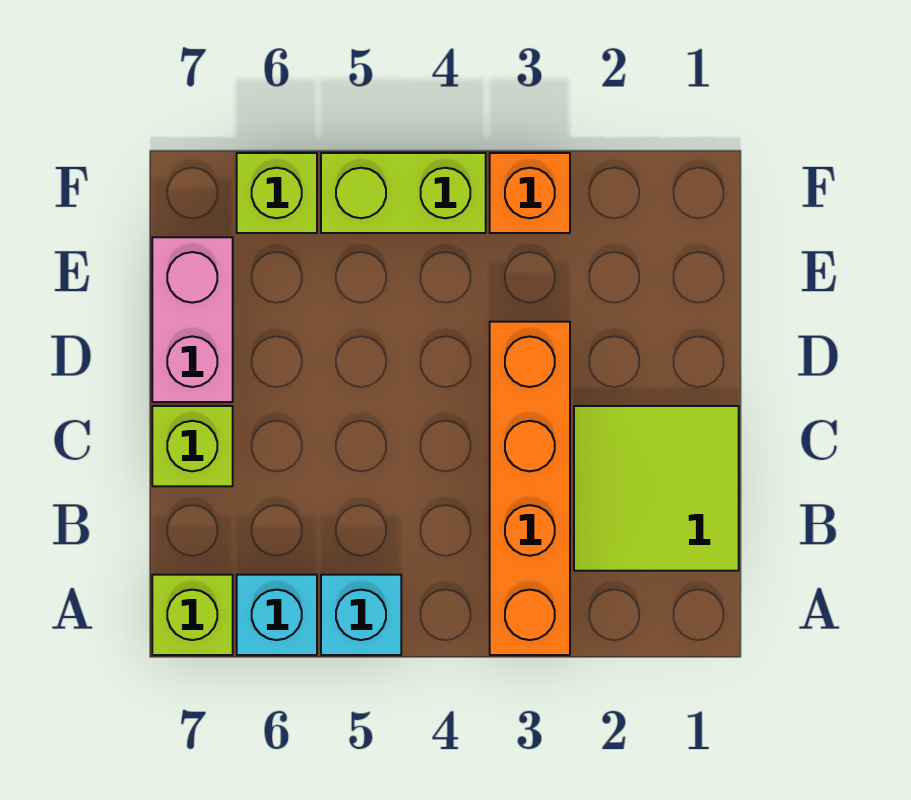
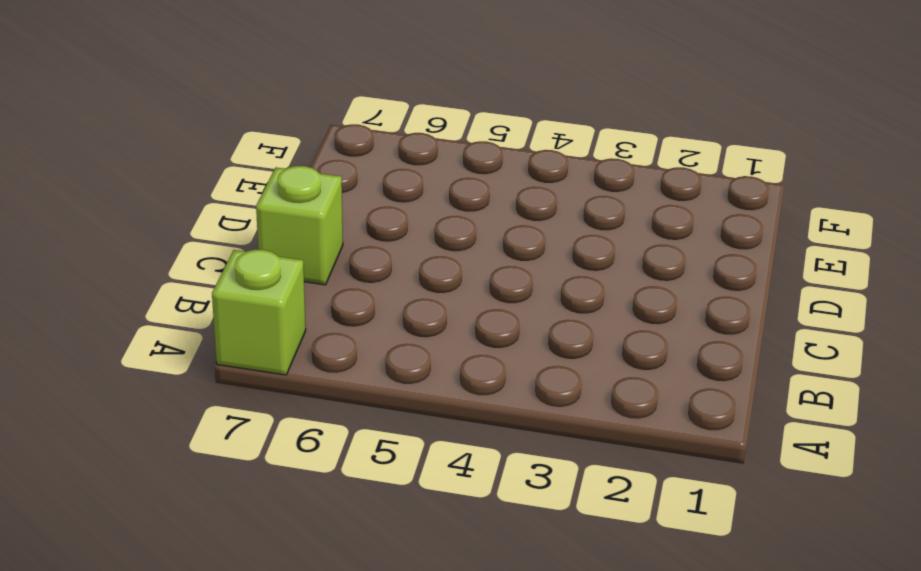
none -> orange brick A3:D3 level 1
none -> cyan brick A5 level 1

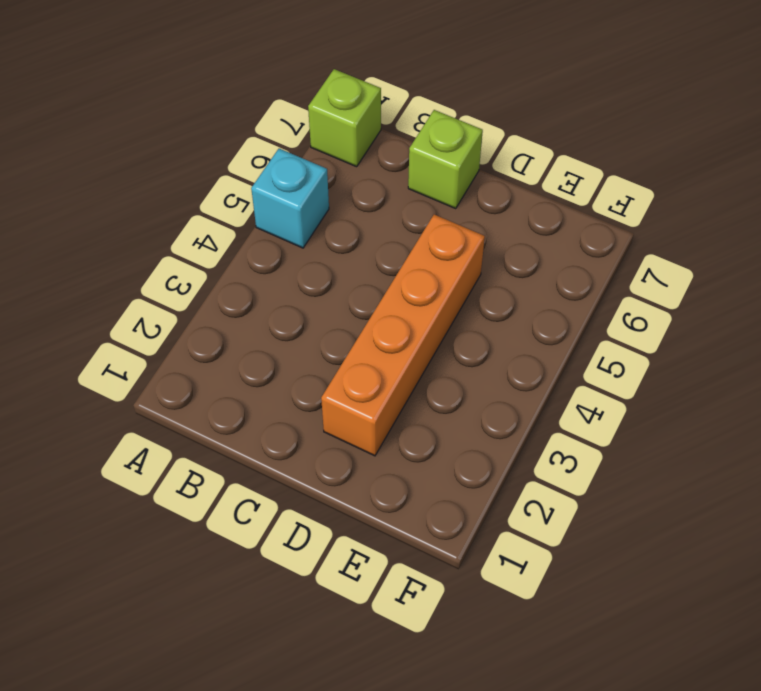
orange brick D2:D5 level 1 -> orange brick A3:D3 level 1
none -> cyan brick A6 level 1
none -> lime tile B1:C2 level 1

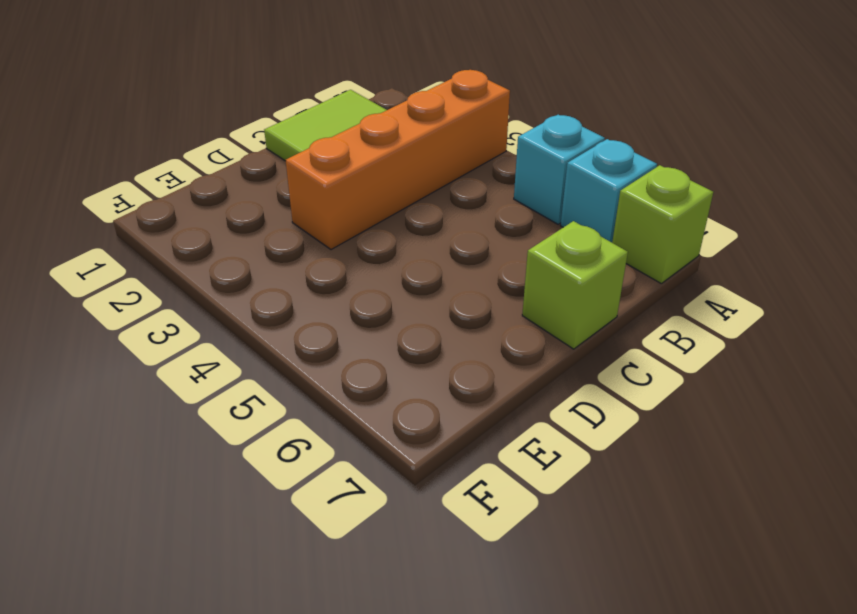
none -> pink brick D7:E7 level 1
none -> orange brick F3 level 1

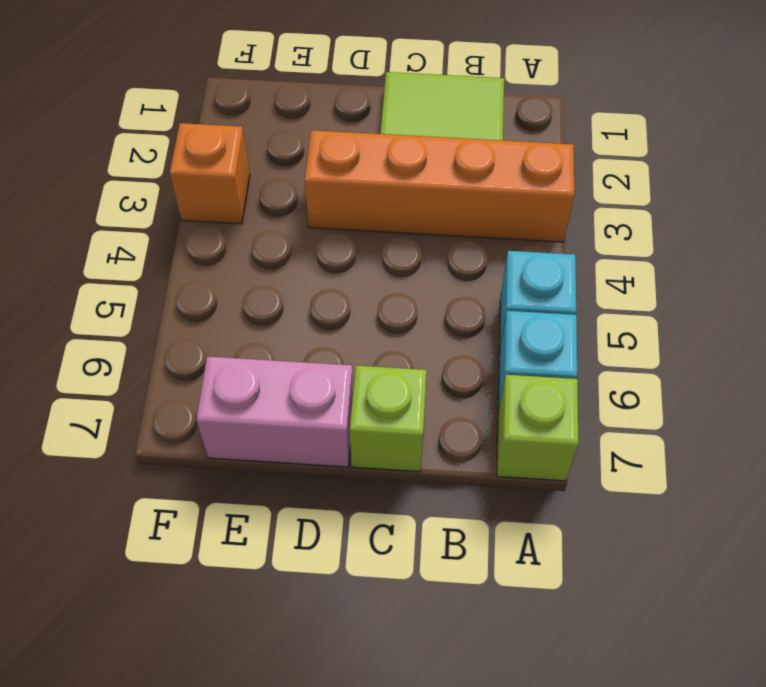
none -> lime brick F4:F5 level 1
none -> lime brick F6 level 1

